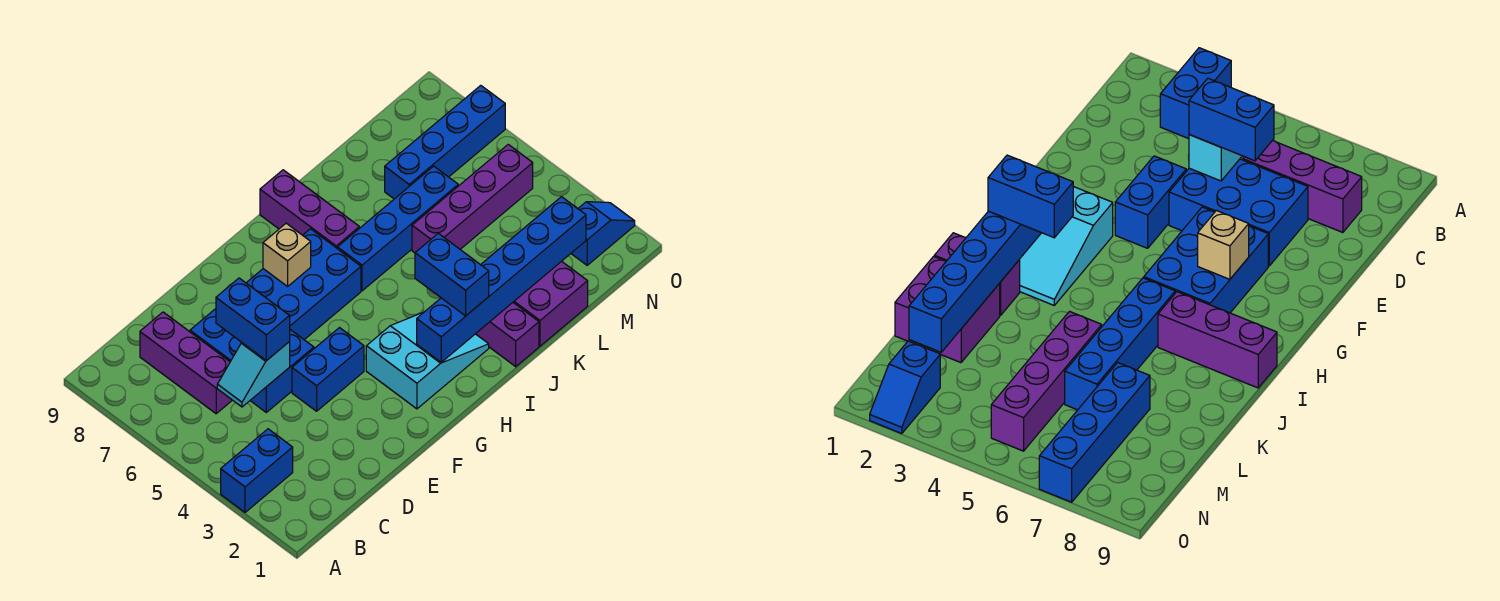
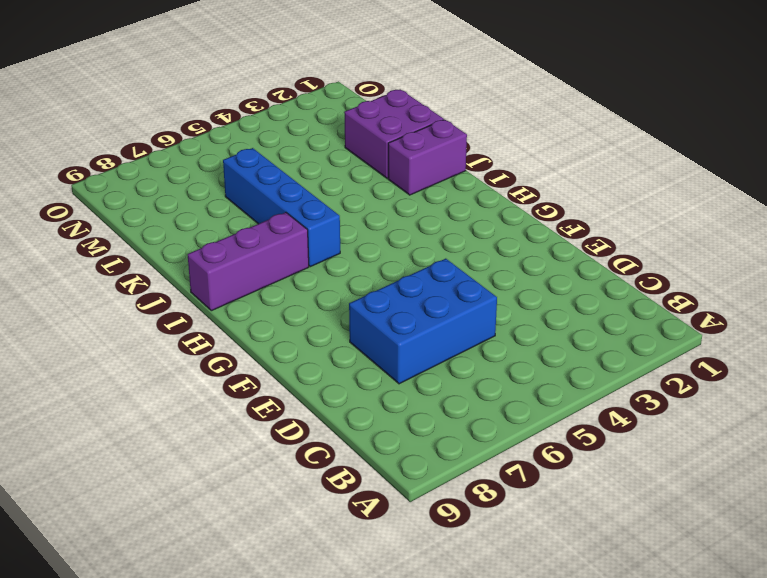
none -> blue brick A3:B3 level 1
none -> purple brick C6:C8 level 1
none -> blue brick E4:F4 level 1

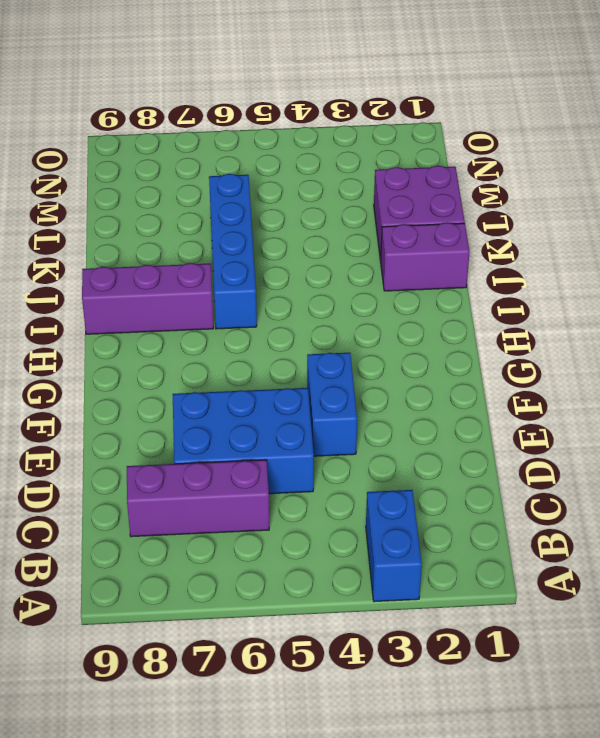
none -> blue brick F6:H7 level 1
none -> cyan slope G2:I3 level 1 top G
none -> purple brick K5:N5 level 1

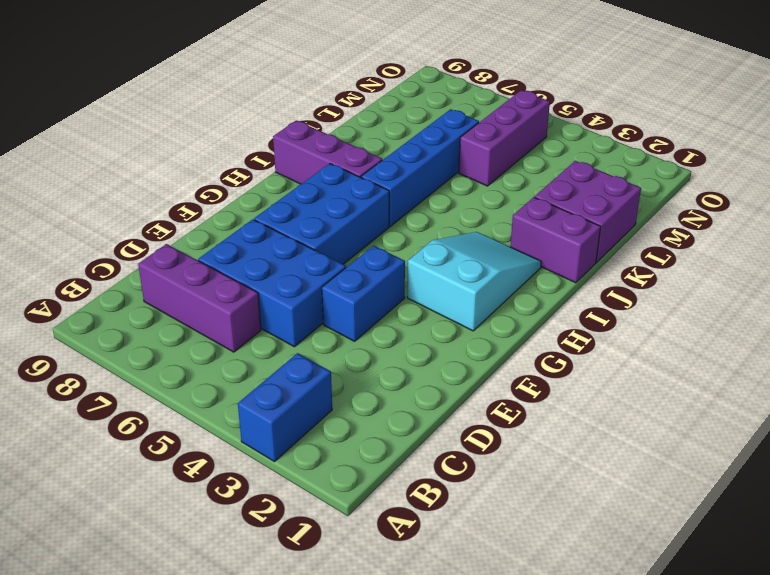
purple brick L5:N5 level 1 -> purple brick K5:N5 level 1
none -> blue brick L7:O7 level 1
none -> blue slope N2:O2 level 1 top N
none -> cyan slope C5:D5 level 2 top D

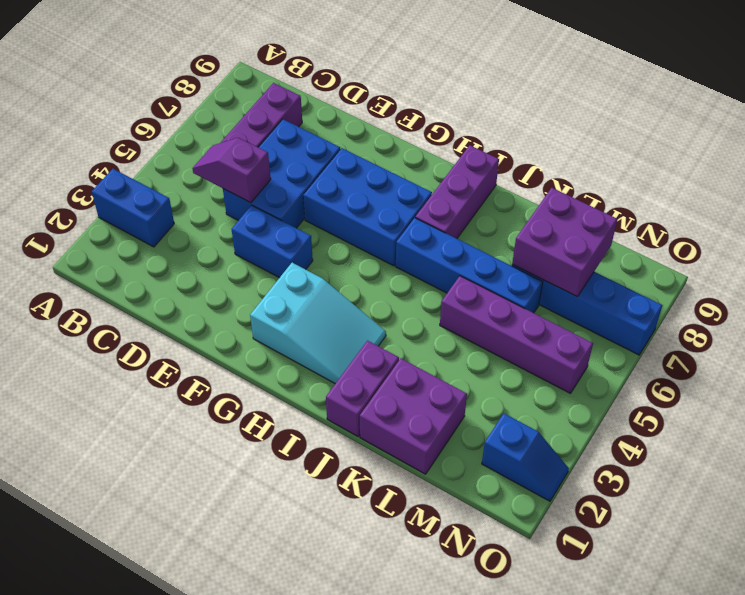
purple slope C5:D5 level 2 top D -> cyan slope C5:D5 level 2 top D
purple brick L7:M8 level 2 -> none
none -> tan brick G7 level 2
none -> blue brick H2:M2 level 2
none -> blue brick D5:D6 level 3

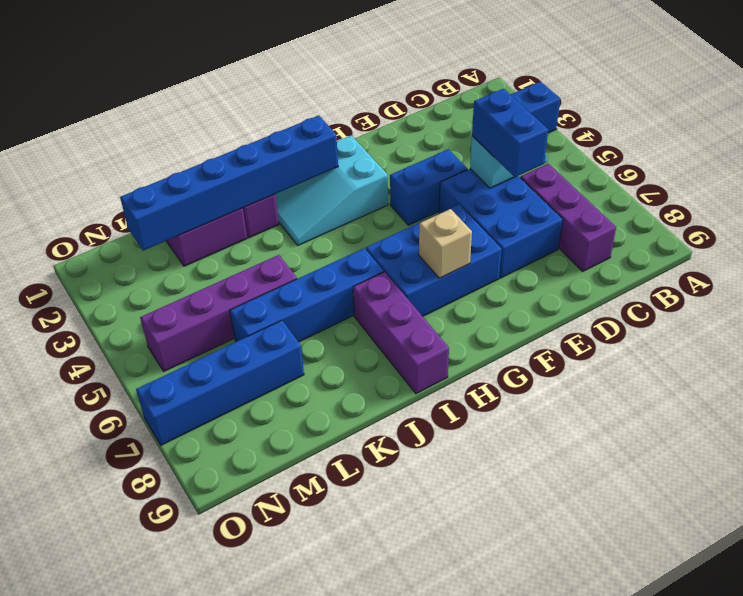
none -> blue slope N2:O2 level 1 top N
none -> blue brick I2:I3 level 3

